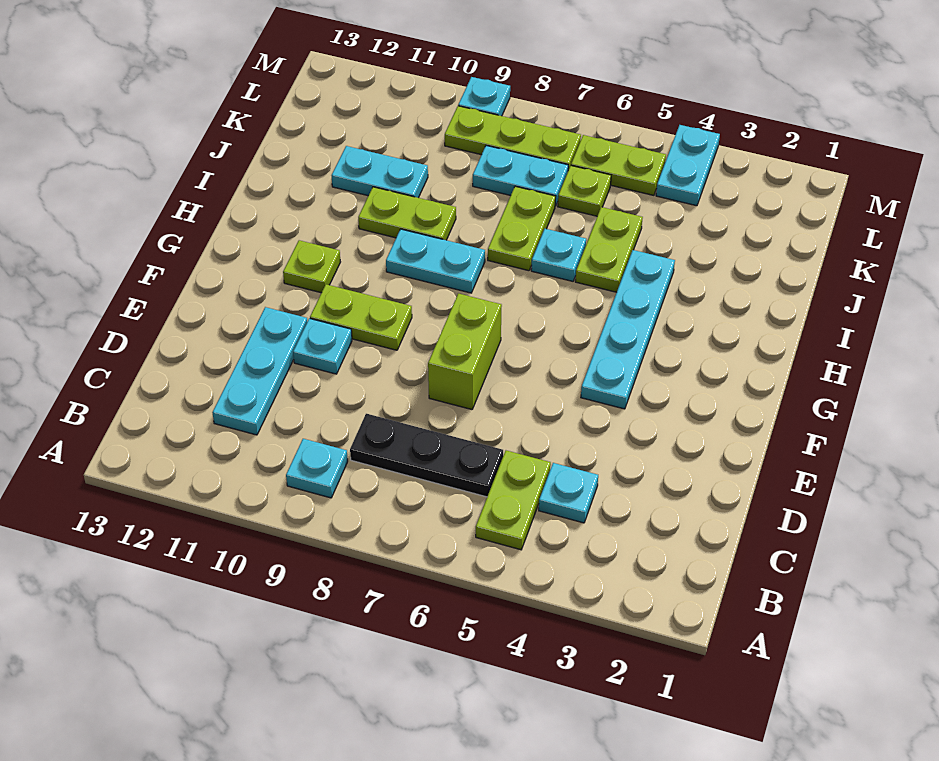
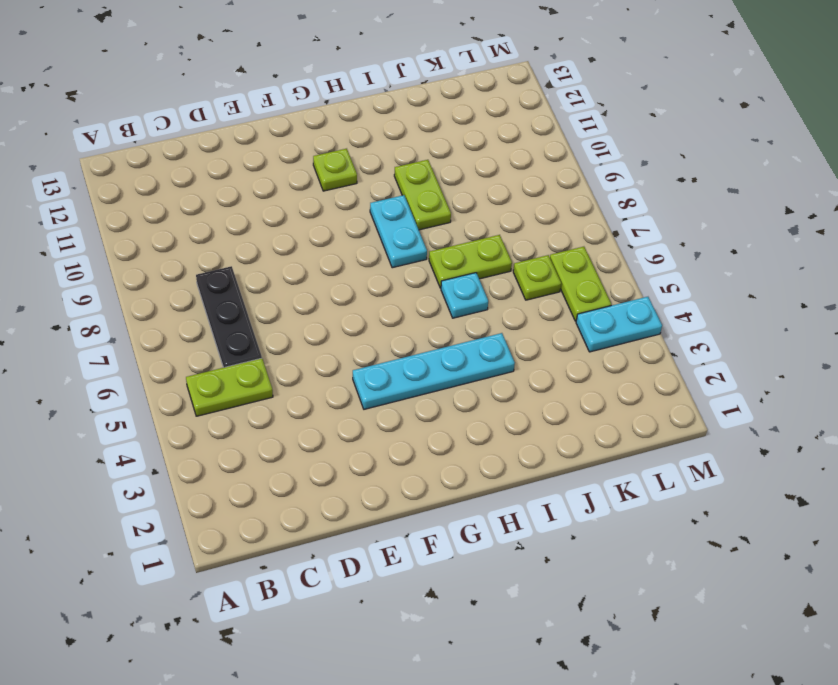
none -> cyan plate B9 level 1
none -> cyan plate C4 level 1
none -> cyan plate C11:E11 level 1

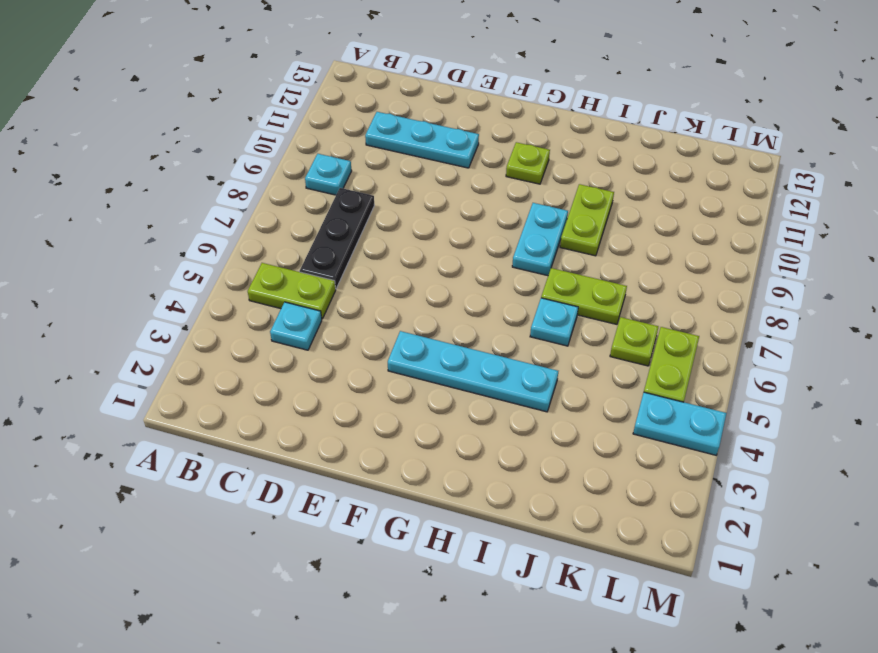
none -> lime brick E7:F7 level 1
none -> cyan plate E10 level 1
none -> lime plate F9:F10 level 1

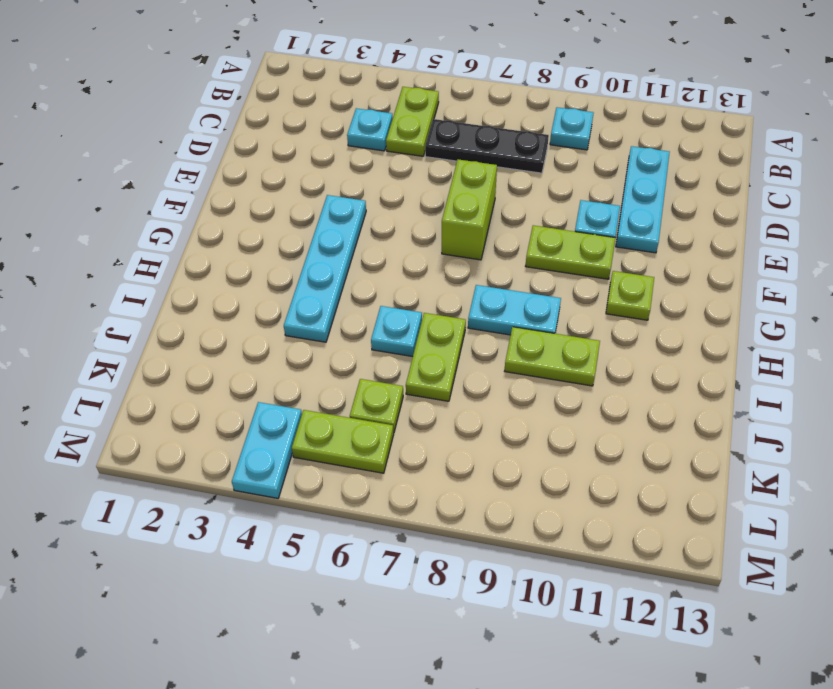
none -> lime plate I5:J5 level 1
none -> cyan plate J10:J11 level 1
none -> cyan plate K7:K8 level 1

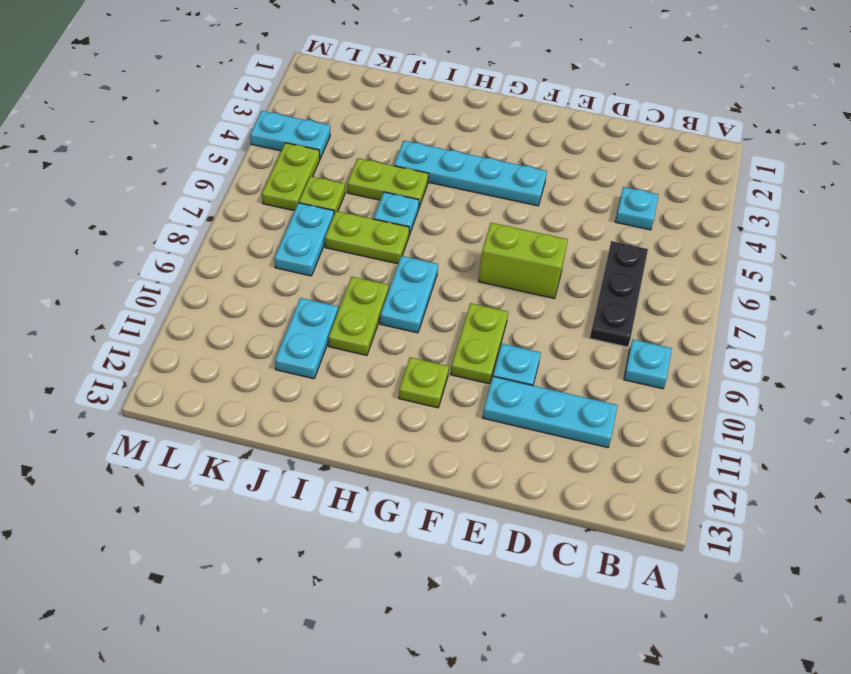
none -> lime plate B5:C5 level 1
none -> lime plate L7:L9 level 1
none -> cyan plate M9 level 1

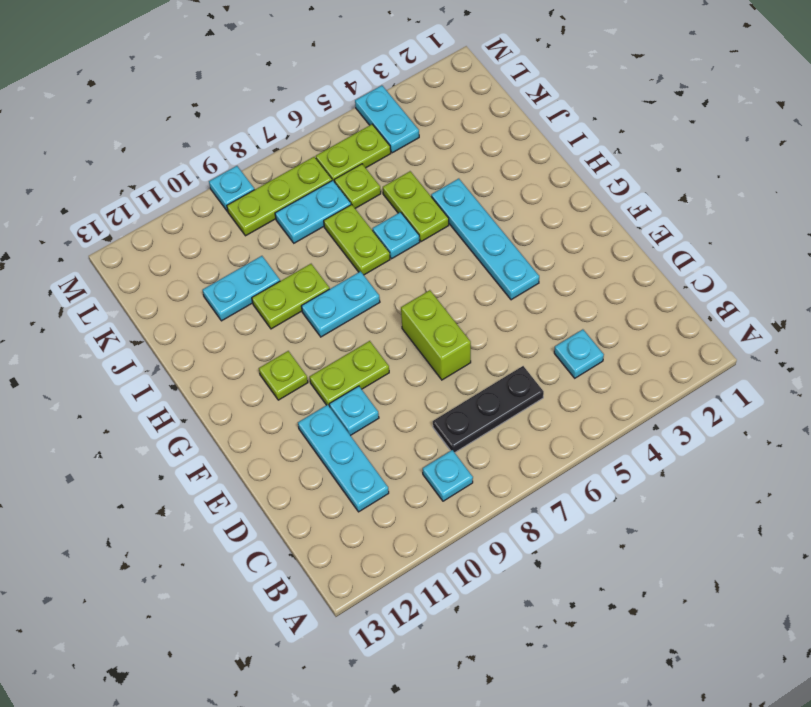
none -> lime plate B5:C5 level 1

